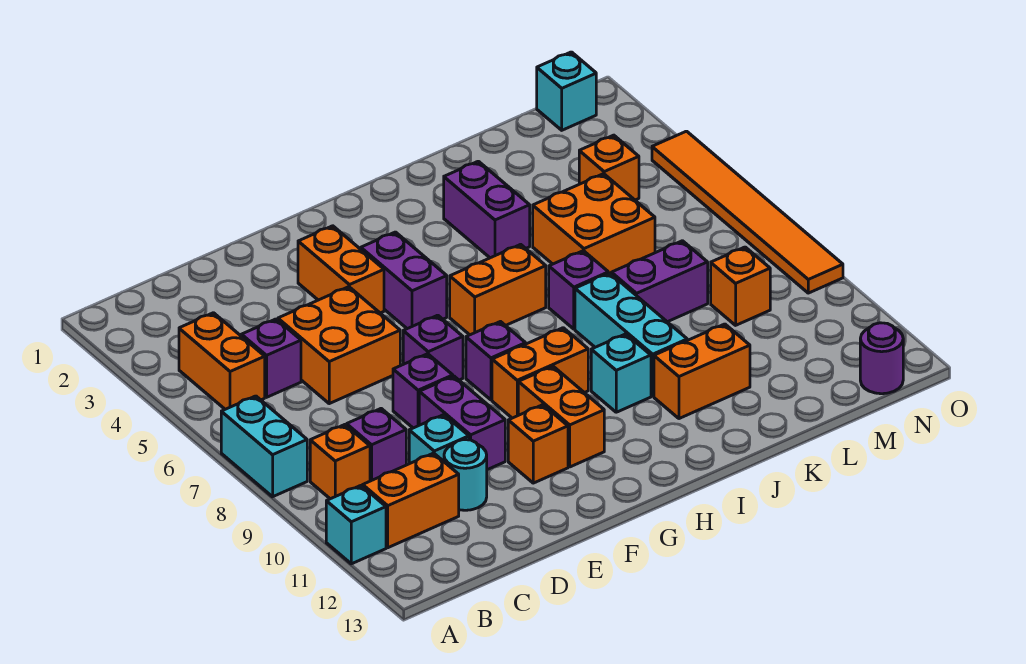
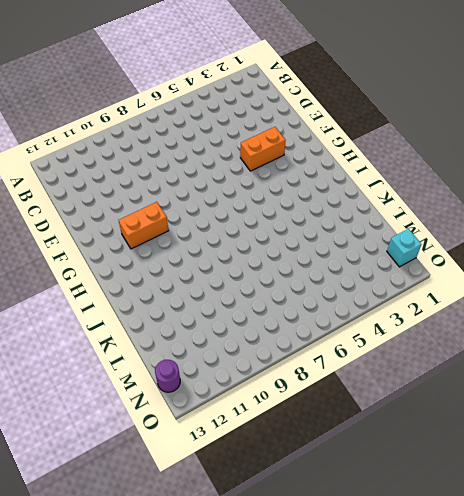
none -> cyan brick A7:A8 level 1
none -> cyan brick A11 level 1
none -> orange brick B4:B5 level 1
none -> orange brick B9 level 1

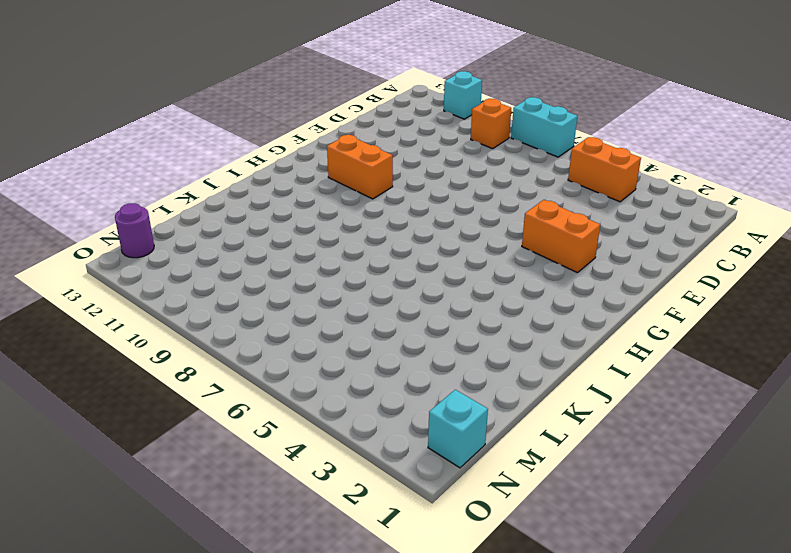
none -> orange brick B11:C11 level 1
none -> purple brick C5 level 1
none -> purple brick C9 level 1
none -> orange brick D5:E6 level 1

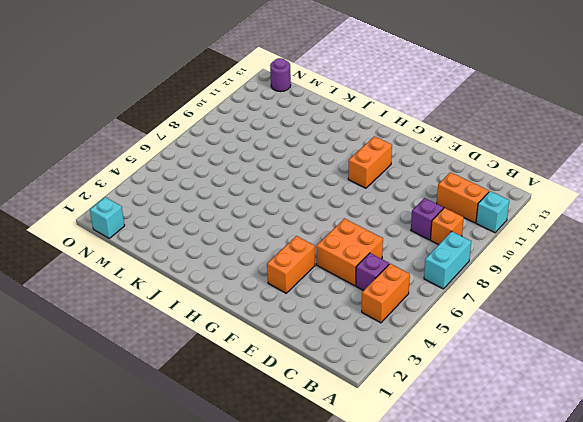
none -> cyan brick D10 level 1
none -> cyan round brick D11 level 1
none -> purple brick E8 level 1
none -> purple brick E9:E10 level 1

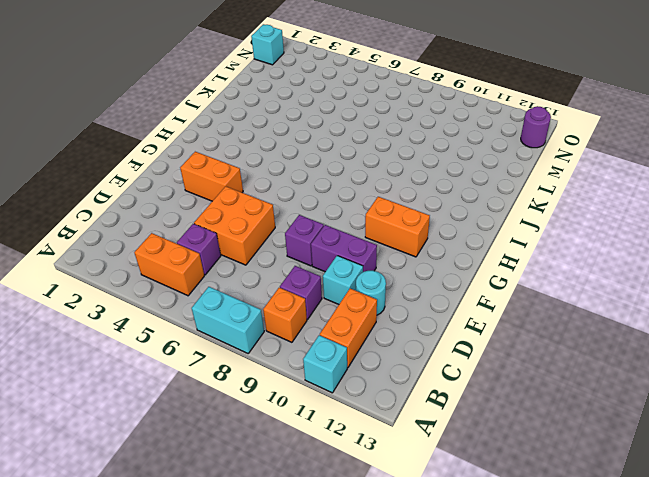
none -> purple brick F7 level 1
none -> orange brick F11 level 1
none -> purple brick G4:G5 level 1
none -> purple brick G8 level 1

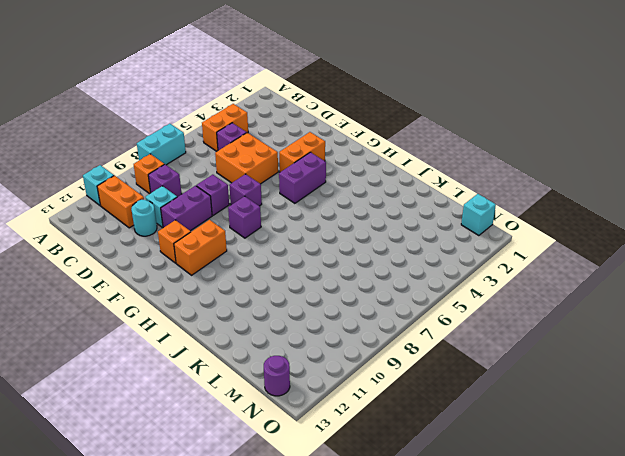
none -> orange brick G9:H9 level 1
none -> orange brick H6:I6 level 1
none -> cyan brick I10 level 1
none -> purple brick J3:J4 level 1

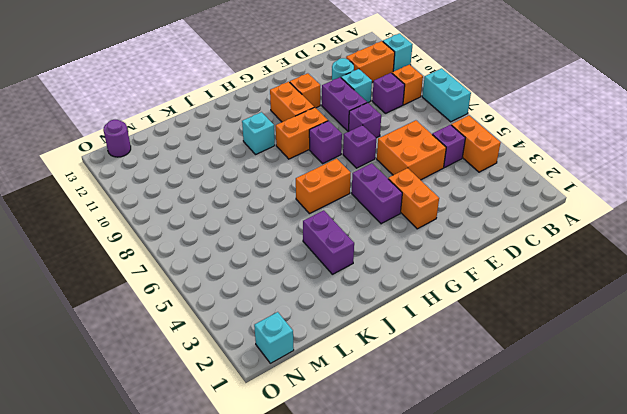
none -> purple brick J7 level 1
none -> cyan brick J8:J10 level 1
none -> orange brick J11:K11 level 1
none -> orange brick K5:L6 level 1

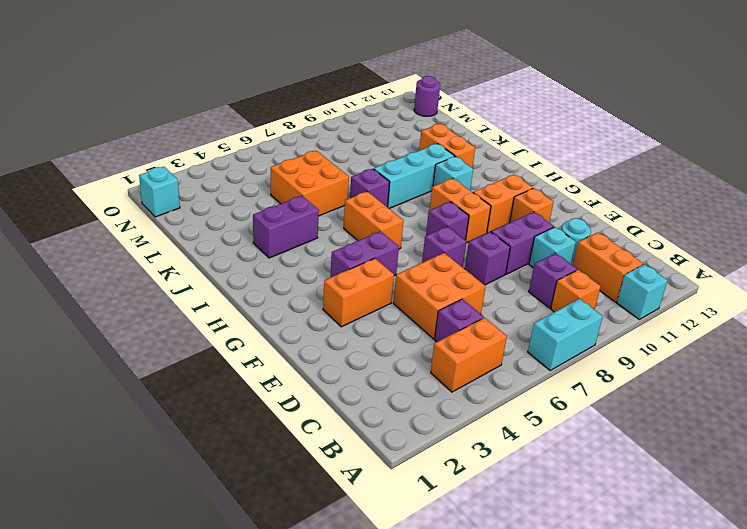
none -> purple brick K8:L8 level 1
none -> orange brick M4 level 1
none -> orange brick M9 level 1
none -> orange tile O4:O9 level 1

